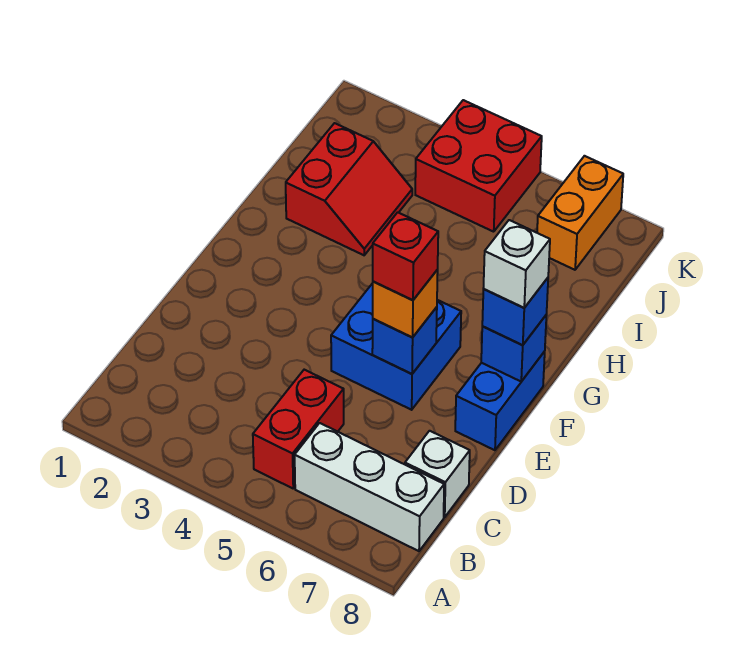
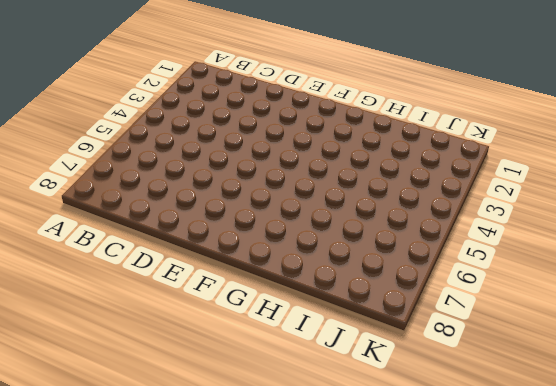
none -> red brick B5:C5 level 1
none -> white brick B6:B8 level 1
none -> white brick C8 level 1

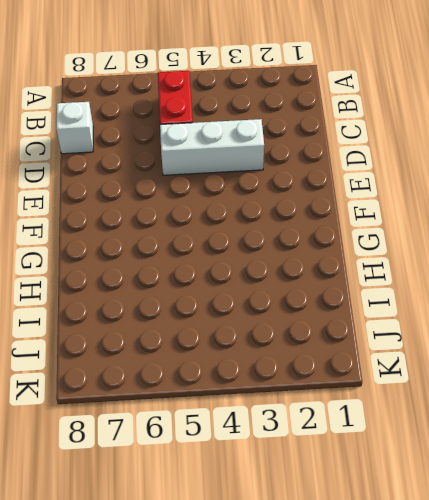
white brick D3:D5 level 1 -> white brick B6:B8 level 1
none -> blue brick E5:F6 level 1
none -> blue brick E8:F8 level 1
none -> red slope H2:I3 level 1 top 2

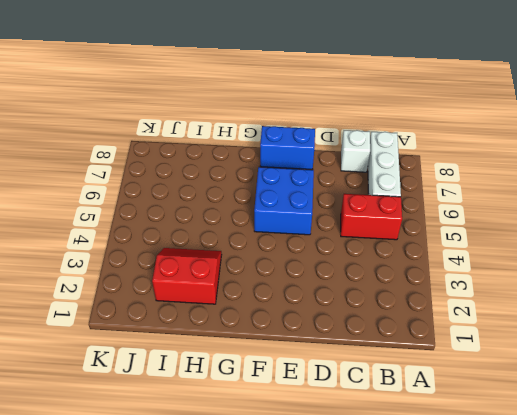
none -> red brick J4:K5 level 1
none -> orange brick J7:K7 level 1
none -> blue brick E6 level 2

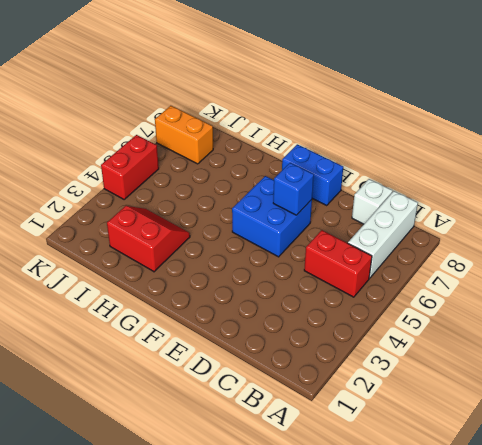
red brick K4:K5 level 1 -> red brick J4:K5 level 1
none -> blue brick F8 level 2
none -> orange brick E6 level 3
none -> blue brick F8 level 3

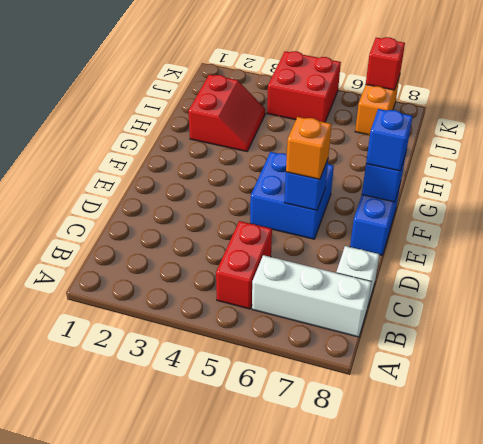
red brick K7 level 2 -> red brick E6 level 4
none -> white brick F8 level 4

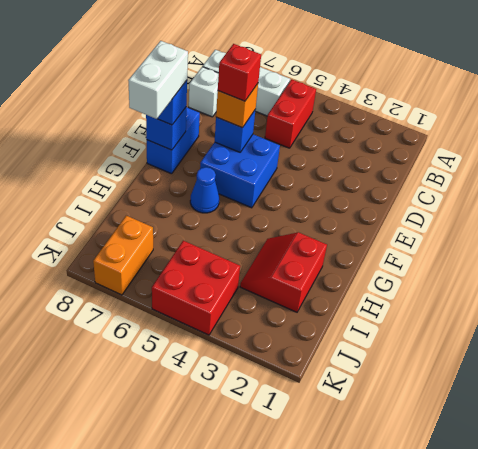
white brick F8:G8 level 4 -> white brick F8 level 4
blue cone G6 level 1 -> none

